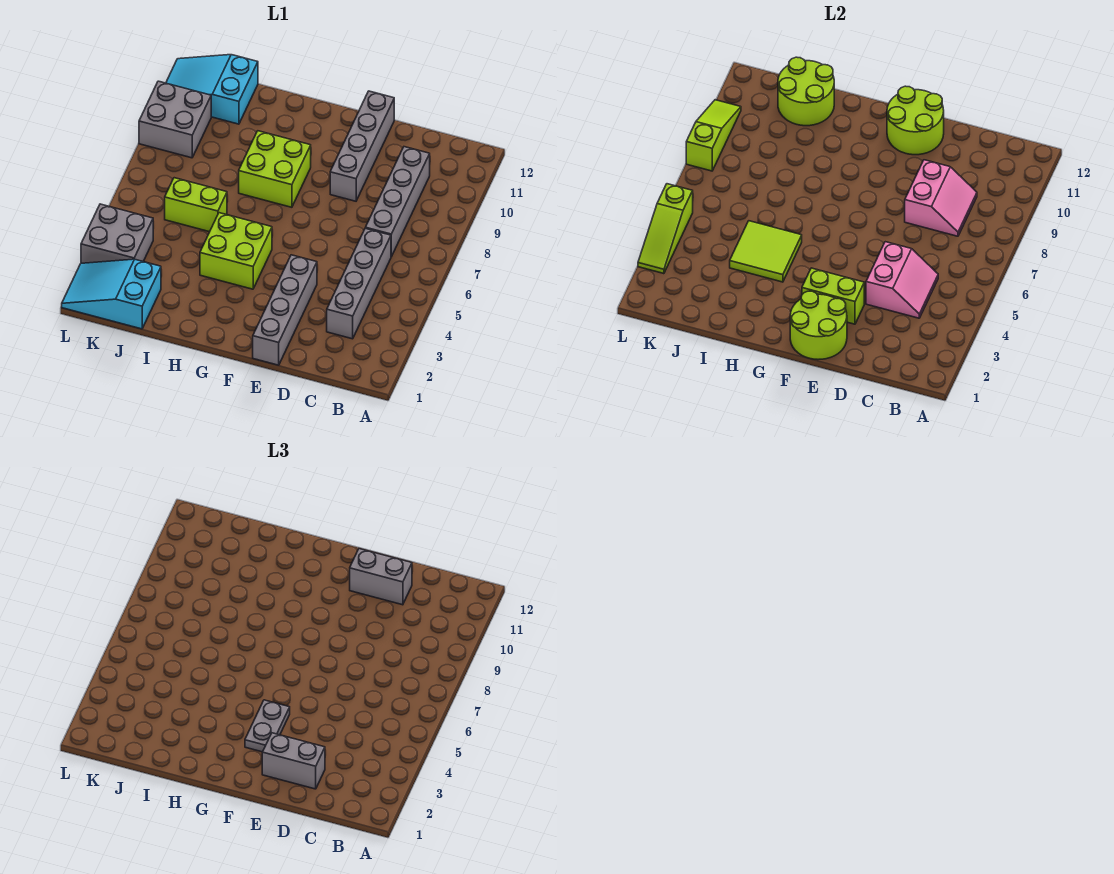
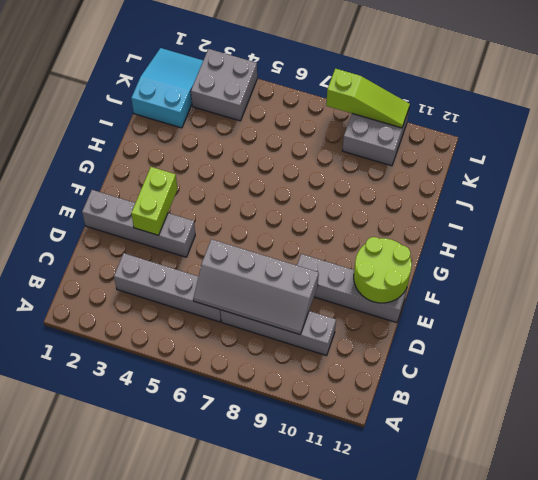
grey slope C6:D9 level 2 top D -> pink slope C8:D9 level 2 top D
none -> lime brick G4:H5 level 1
none -> lime brick G8:H9 level 1
none -> lime brick I6:J6 level 1

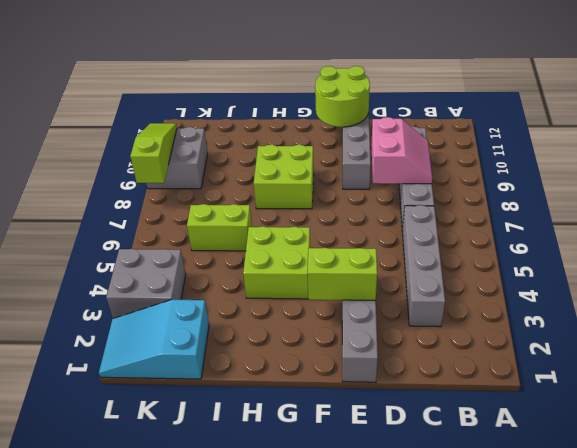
none -> cyan slope J11:L12 level 1 top J
none -> pink slope C4:D5 level 2 top D
none -> lime round brick E1:F2 level 2

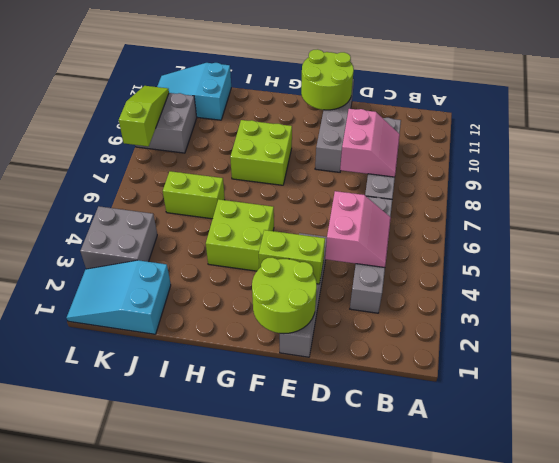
none -> lime tile H4:I5 level 2
none -> lime round brick I11:J12 level 2
none -> lime slope L3:L5 level 2 top 5

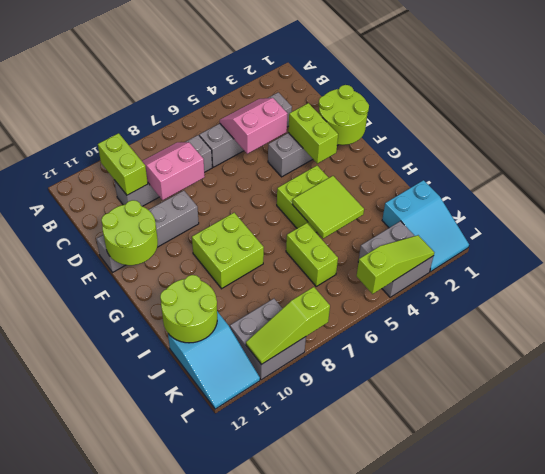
lime brick B10:C10 level 2 -> none
none -> grey brick D2:E2 level 3
none -> grey brick D11:E11 level 3
none -> grey plate F3:F4 level 3

